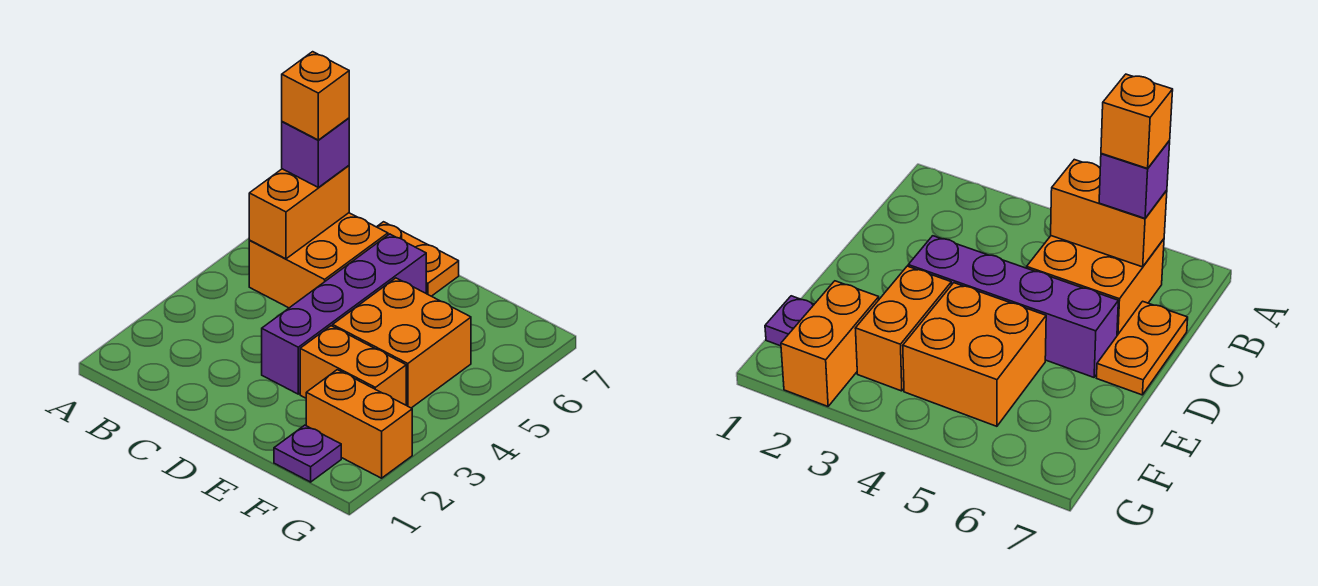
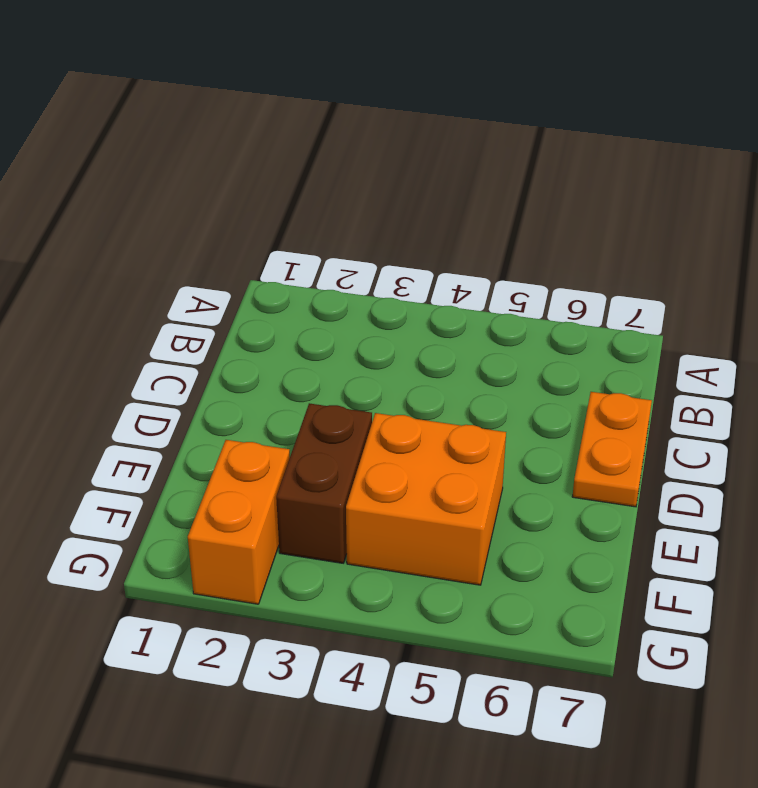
brown brick E3:F3 level 1 -> orange brick E3:F3 level 1
none -> orange brick B5:C6 level 1
none -> purple brick D3:D6 level 1

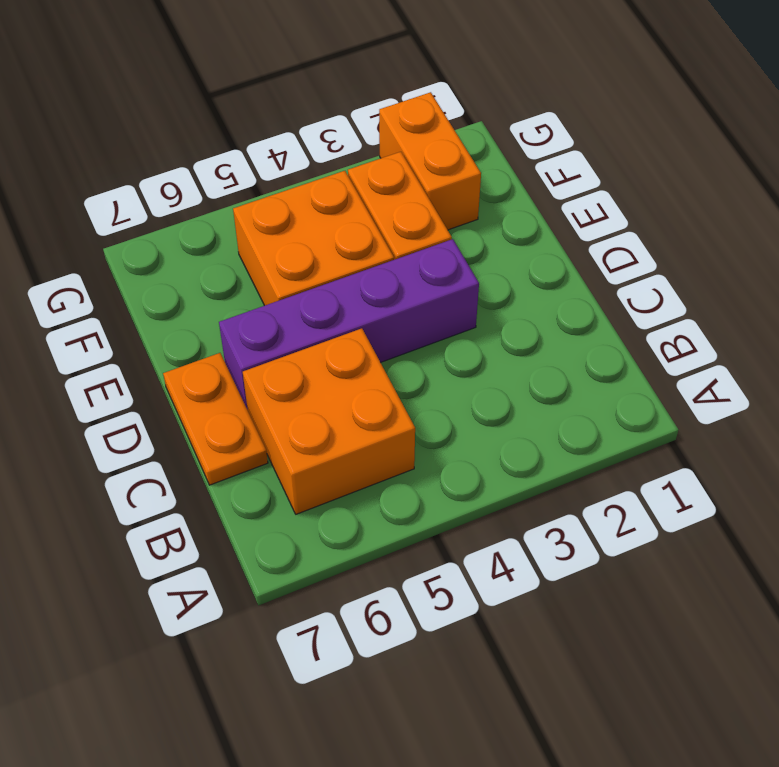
none -> purple plate F1 level 1
none -> orange brick B5:B6 level 2

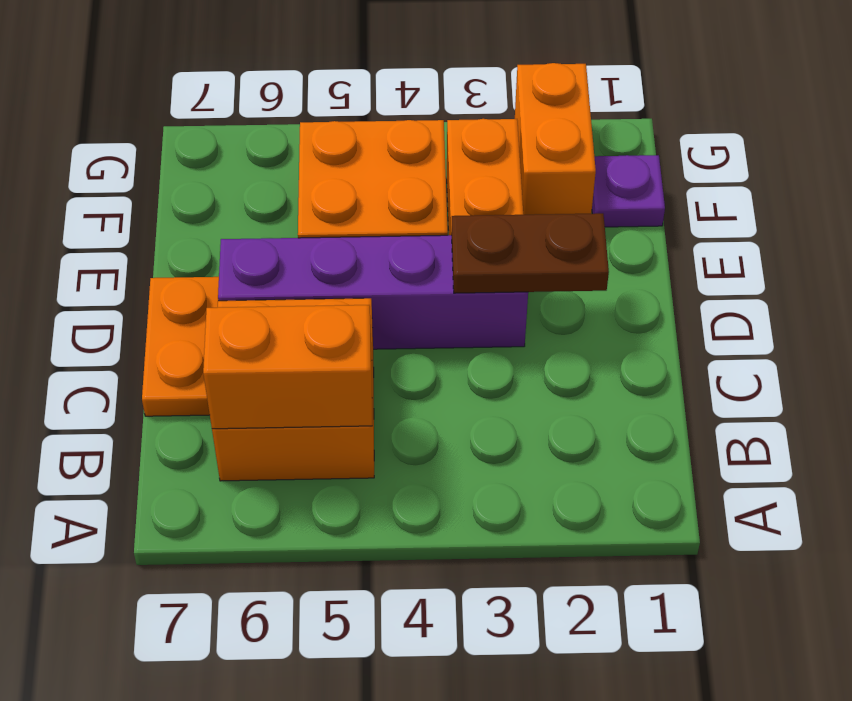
brown plate D2:D3 level 2 -> none
none -> purple brick B6 level 3
none -> orange brick B6 level 4

